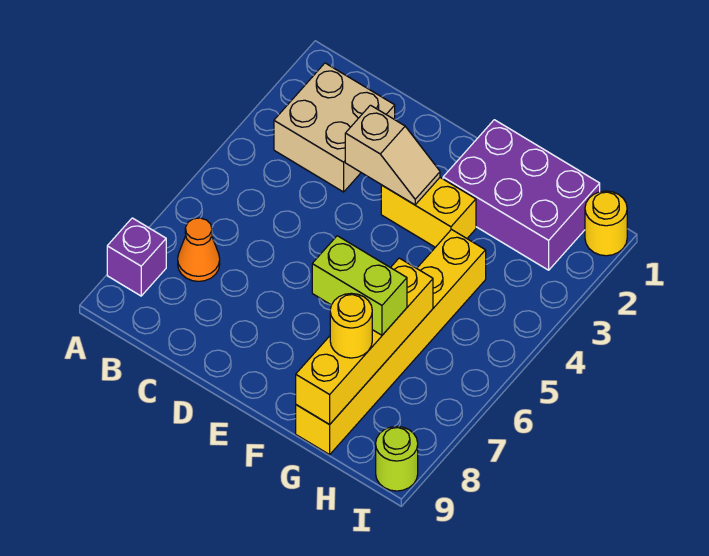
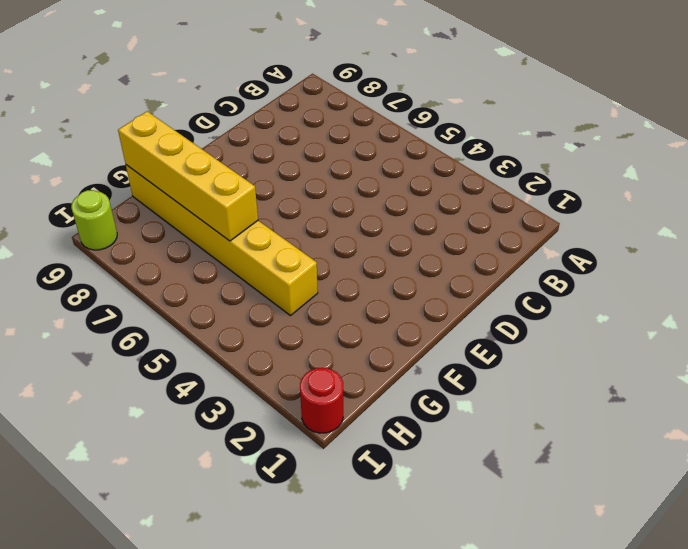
red round brick I1 level 1 -> yellow round brick I1 level 1
none -> purple brick A8 level 1
none -> tan brick B2:C3 level 1
none -> orange cone B7 level 1

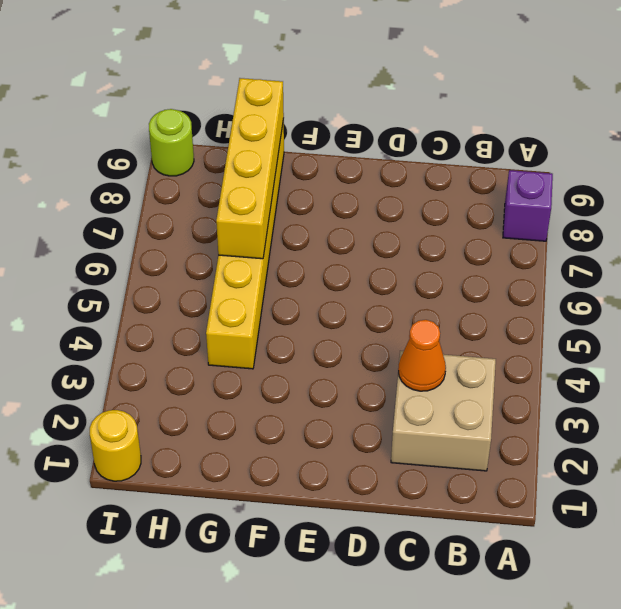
orange cone C3 level 2 -> orange cone B7 level 1
none -> yellow brick E3:F3 level 1
none -> purple brick F1:H2 level 1
none -> tan slope D3:E3 level 2 top D

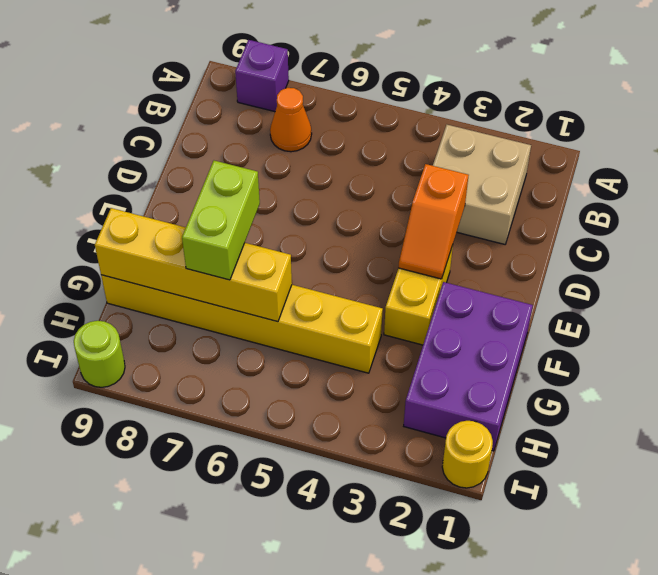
orange slope D3:E3 level 2 top D -> tan slope D3:E3 level 2 top D
none -> yellow round brick G8 level 3

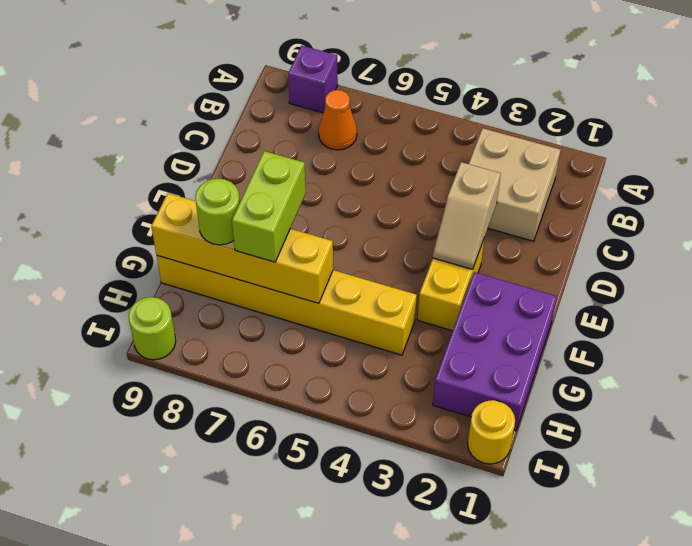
lime round brick G8 level 3 -> yellow round brick G8 level 3

